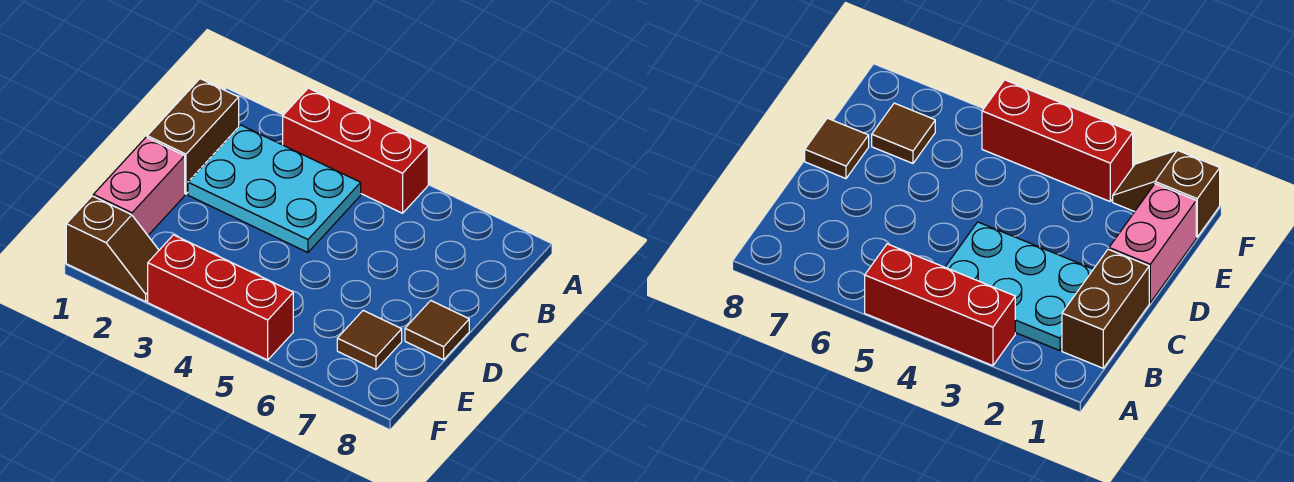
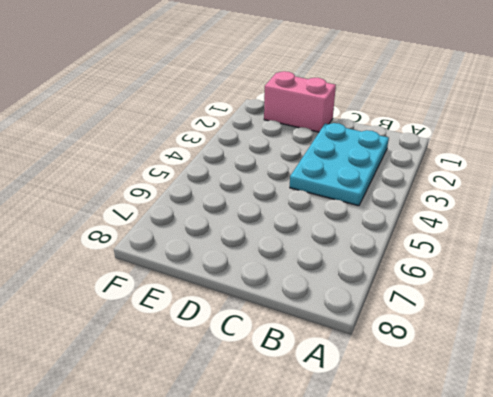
none -> red brick A3:A5 level 1
none -> brown brick B1:C1 level 1

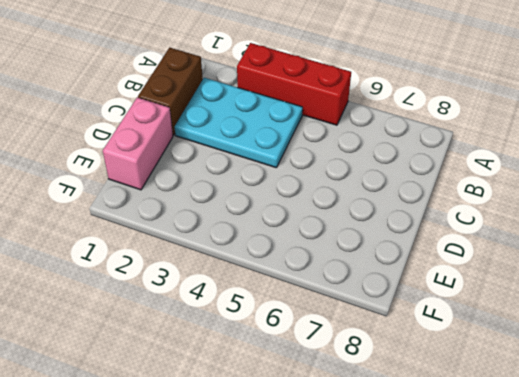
none -> brown tile D8 level 1
none -> brown tile E7 level 1

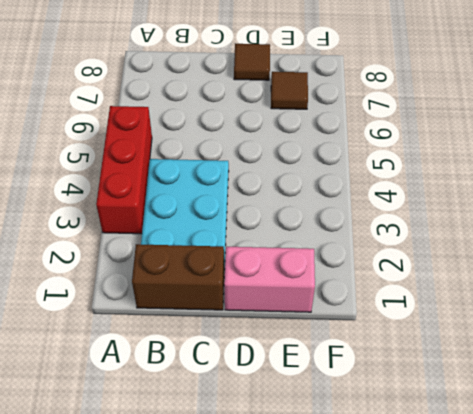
none -> brown slope F1:F2 level 1 top 1
none -> red brick F3:F5 level 1

